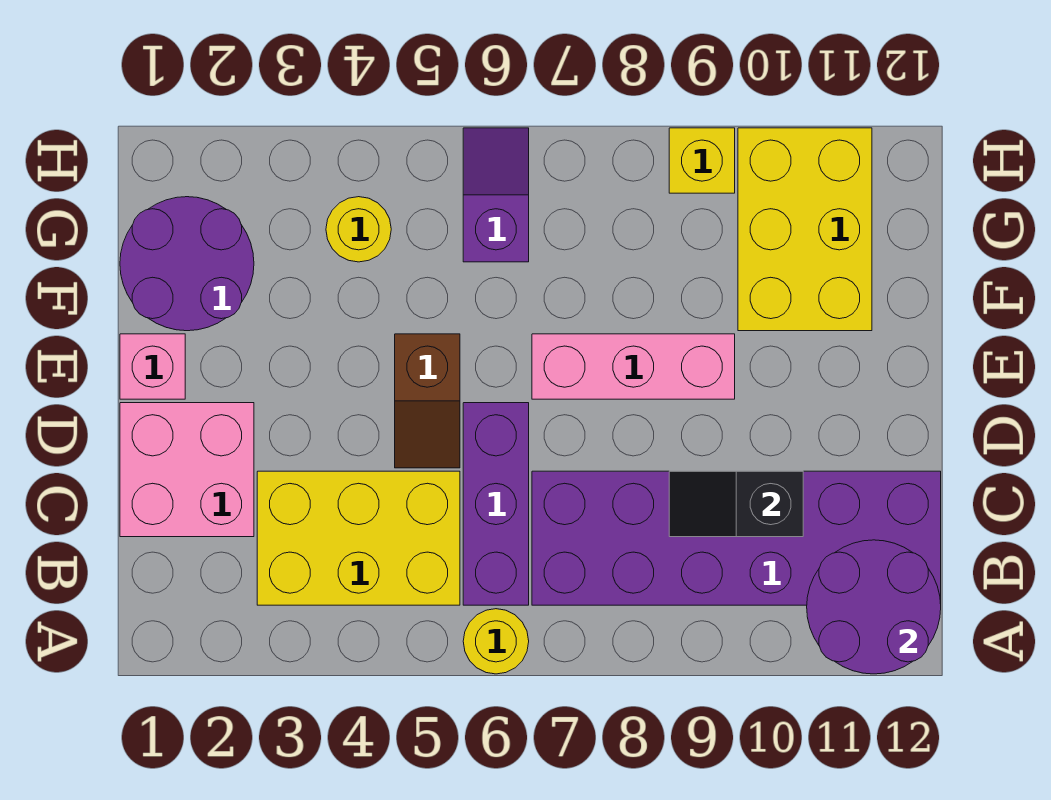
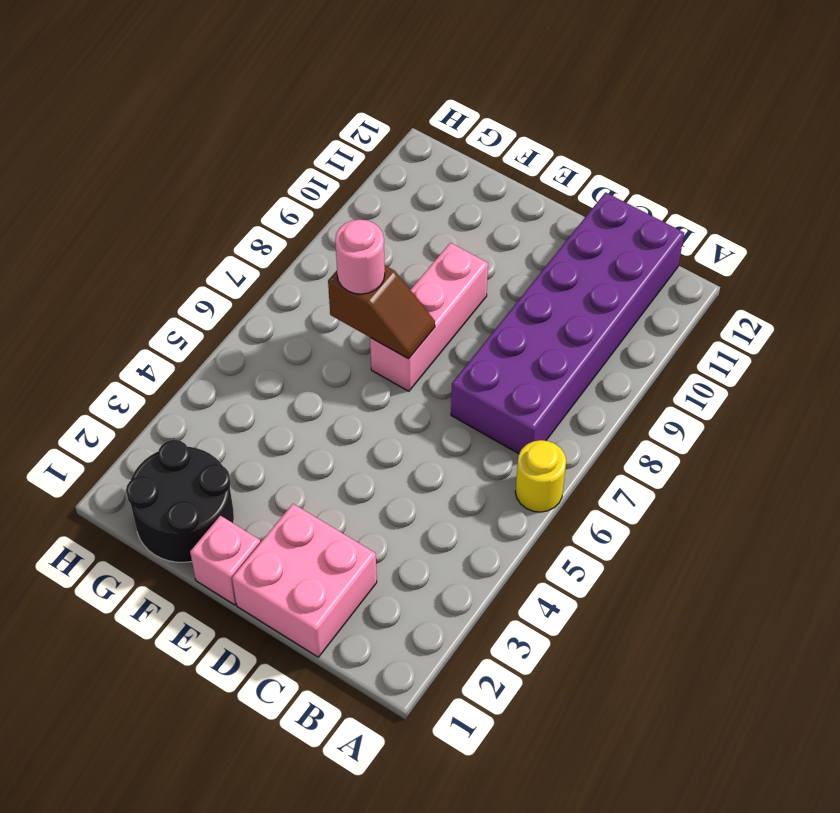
brown slope E7:F7 level 2 top F -> brown slope D5:E5 level 1 top E
black round brick F1:G2 level 1 -> purple round brick F1:G2 level 1
pink round brick F7 level 3 -> none
none -> yellow brick B3:C5 level 1
none -> purple brick B6:D6 level 1
none -> yellow brick F10:H11 level 1

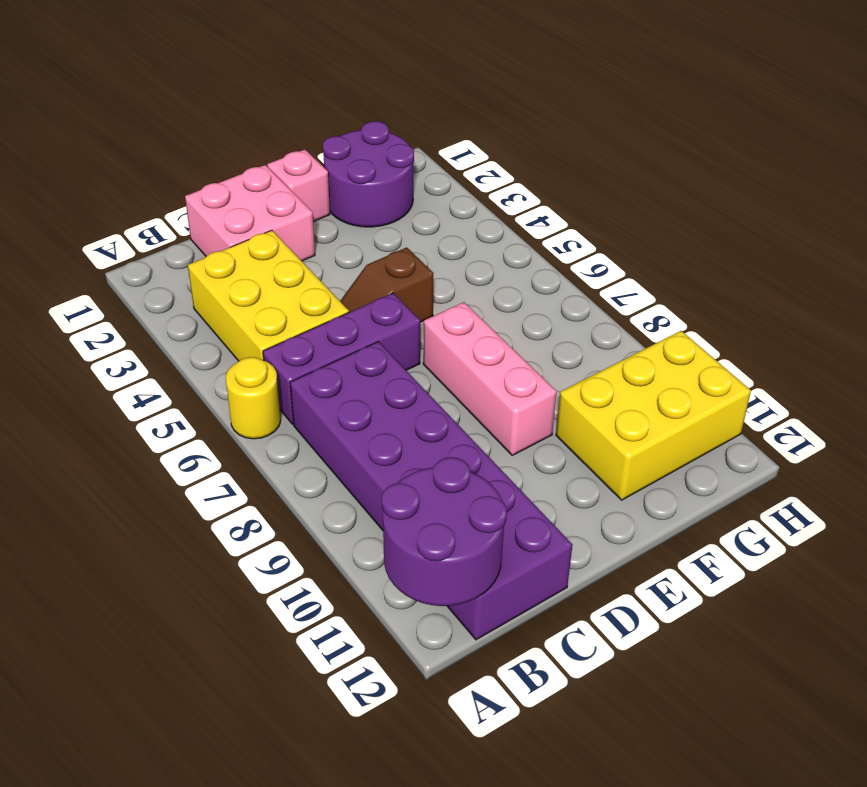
none -> yellow round brick G4 level 1
none -> purple slope G6:H6 level 1 top G
none -> yellow brick H9 level 1

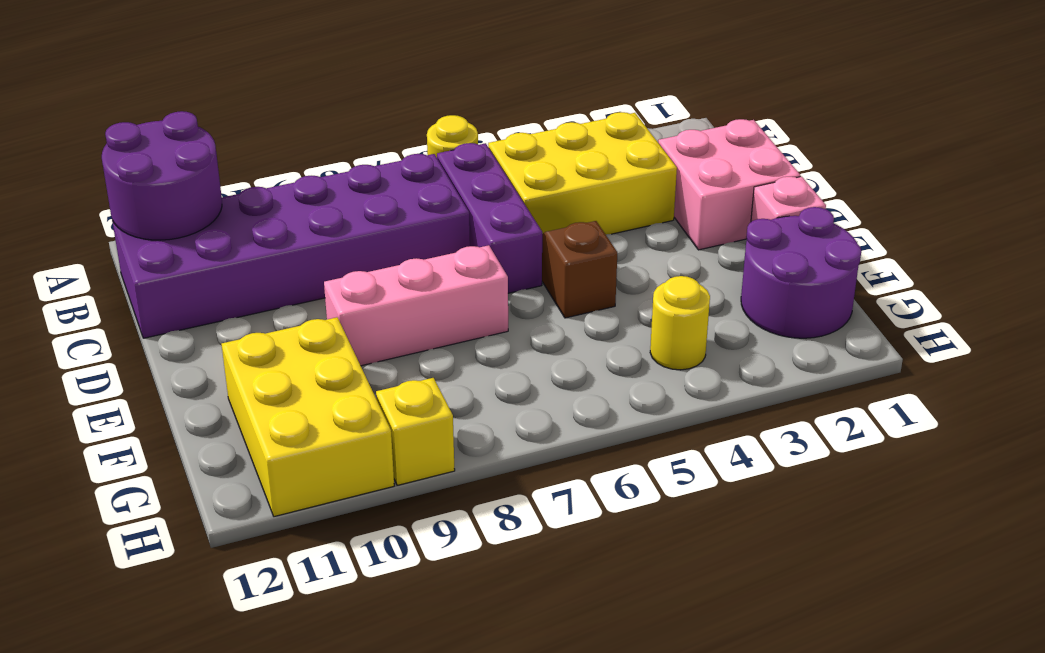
none -> purple slope G6:H6 level 1 top G
none -> black slope C9:C10 level 2 top 10

